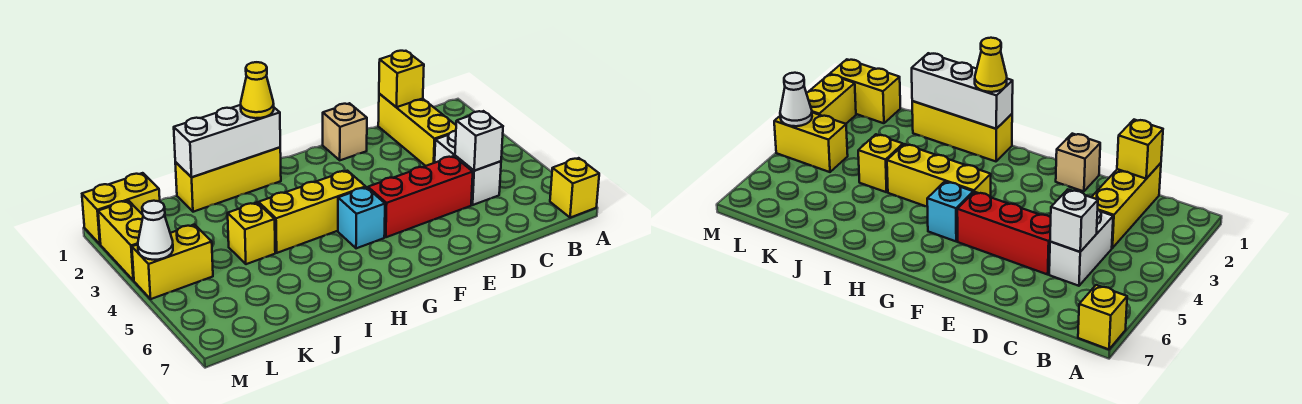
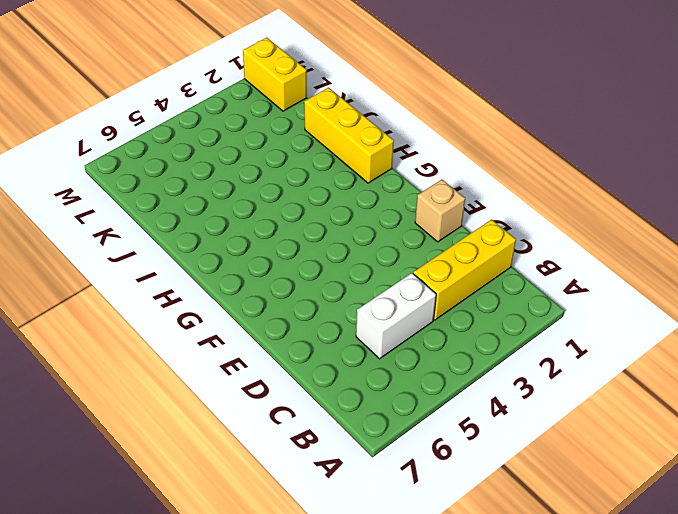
none -> yellow brick A7 level 1
none -> red brick D5:F5 level 1
none -> yellow brick G4:I4 level 1

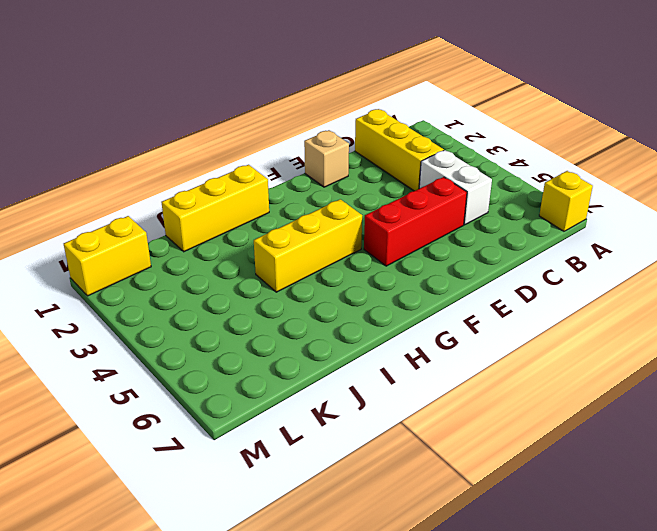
none -> cyan brick G5 level 1
none -> yellow brick J4 level 1
none -> yellow brick L4:M4 level 1

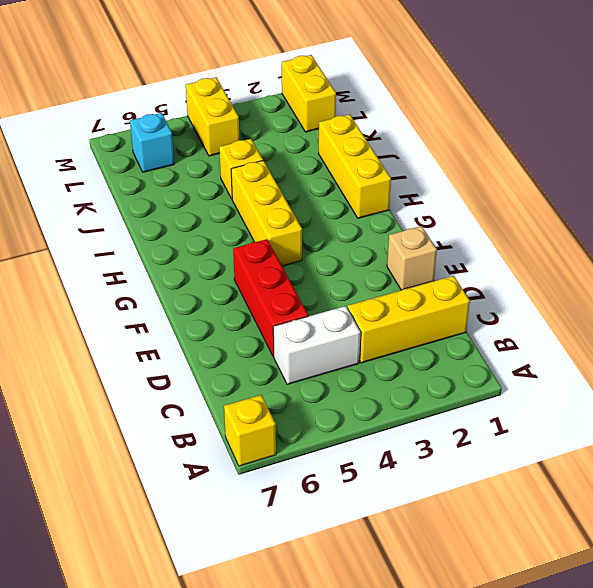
cyan brick L6 level 1 -> cyan brick G5 level 1
none -> yellow brick M2:M3 level 1
none -> yellow brick C1 level 2
none -> white brick C5 level 2

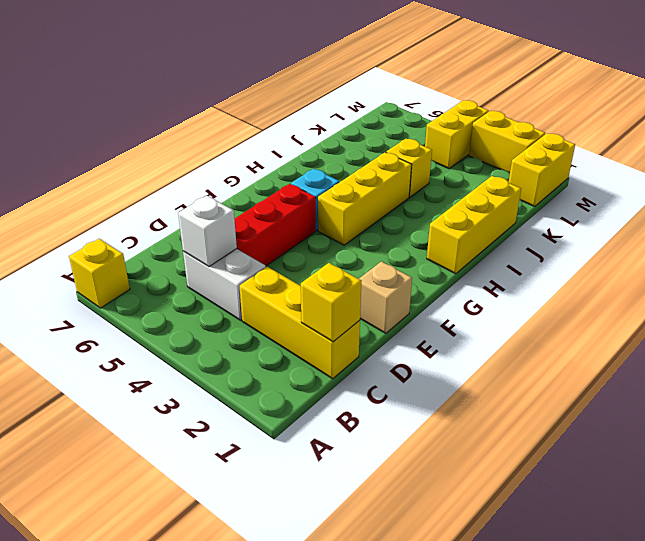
none -> white brick H1:J1 level 2
none -> white cone M4 level 2
none -> yellow cone H1 level 3

